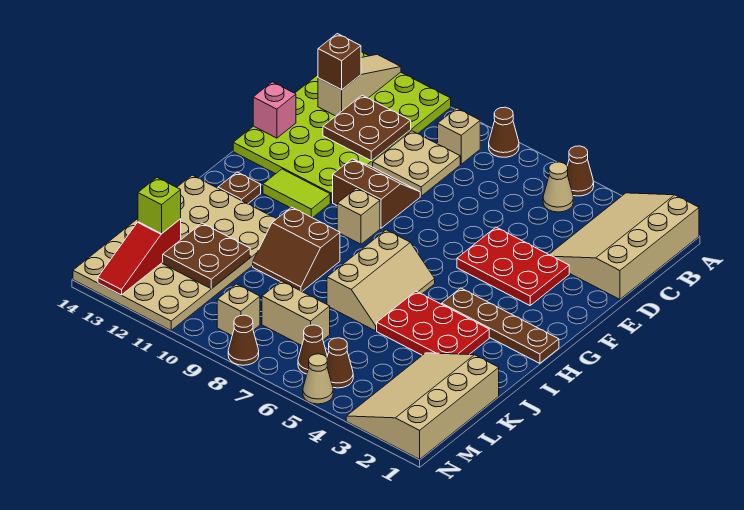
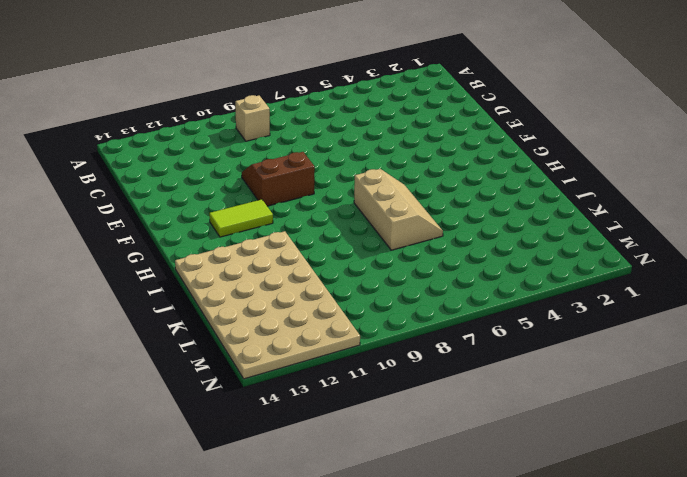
none -> tan slope A1:D3 level 1 top 1
none -> brown cone A5 level 1
none -> brown cone A8 level 1
none -> lime plate A11:F14 level 1

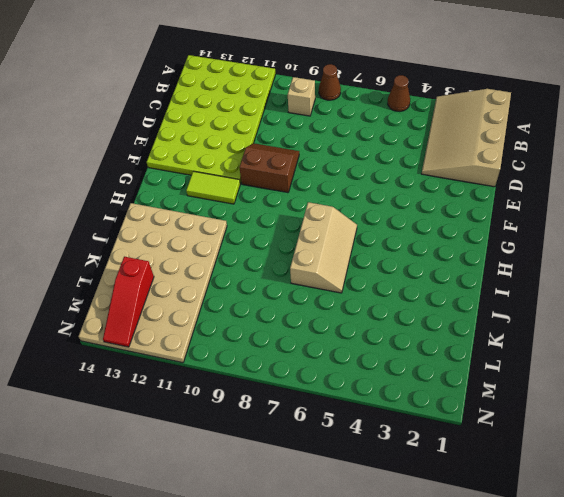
none -> tan cone B5 level 1
none -> tan plate C9:D10 level 1
none -> red plate E3:F5 level 1
none -> tan brick G9 level 1

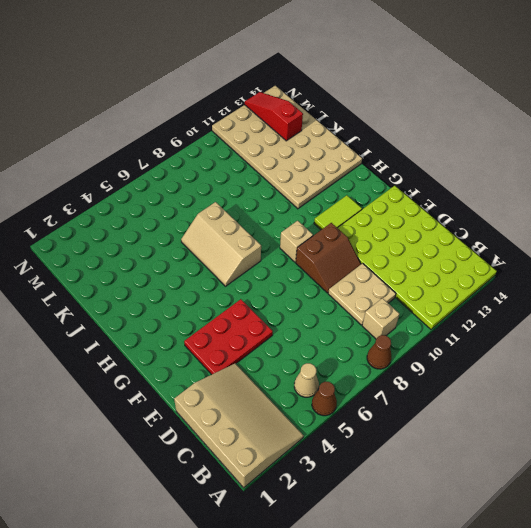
none -> brown plate H1:H4 level 1
none -> brown plate H13 level 1
none -> red plate I3:J5 level 1
none -> brown slope I9:J10 level 1 top I

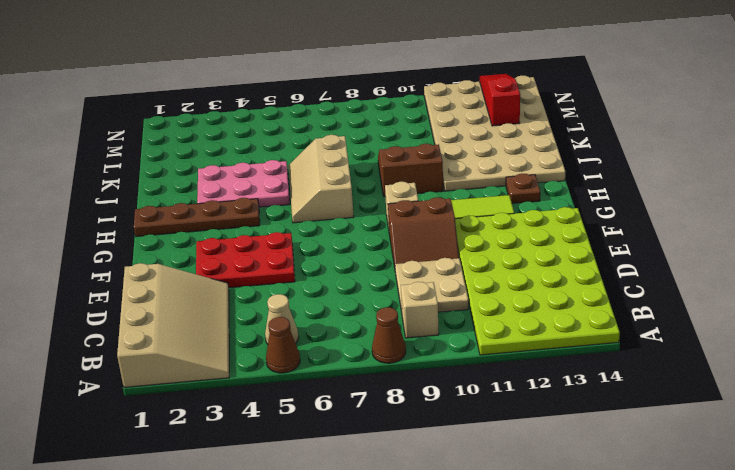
pink plate I3:J5 level 1 -> red plate I3:J5 level 1
none -> tan slope K1:N3 level 1 top 1
none -> tan brick L7:L8 level 1
none -> brown cone M5 level 1
none -> brown cone M6 level 1

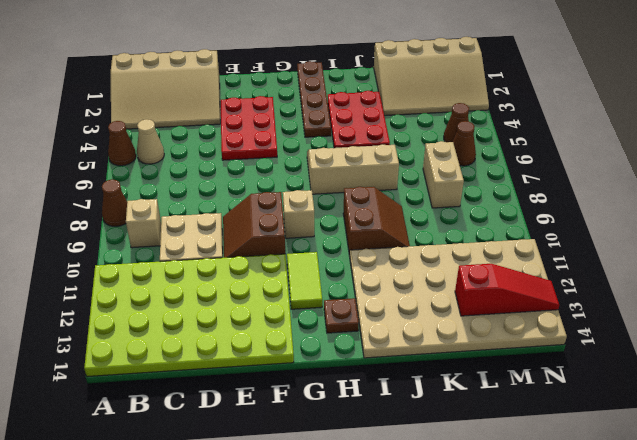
none -> tan brick M9 level 1
none -> tan cone N5 level 1
none -> brown cone N8 level 1
none -> tan slope A13:C13 level 2 top C

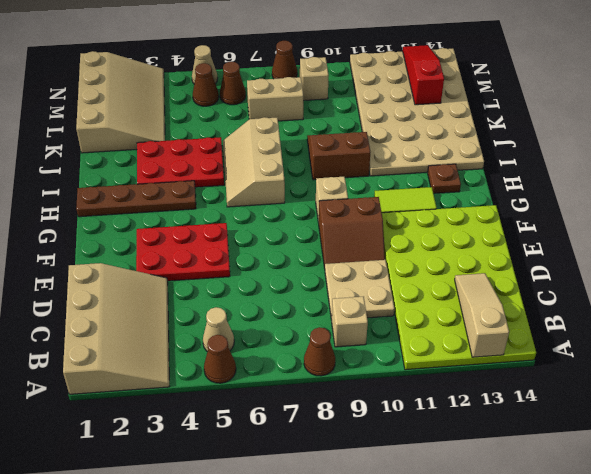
tan slope A13:C13 level 2 top A -> tan slope A13:C13 level 2 top C
none -> brown plate C11:D12 level 2
none -> pink brick E14 level 2
none -> brown plate K11:L12 level 2
none -> brown brick C13 level 3

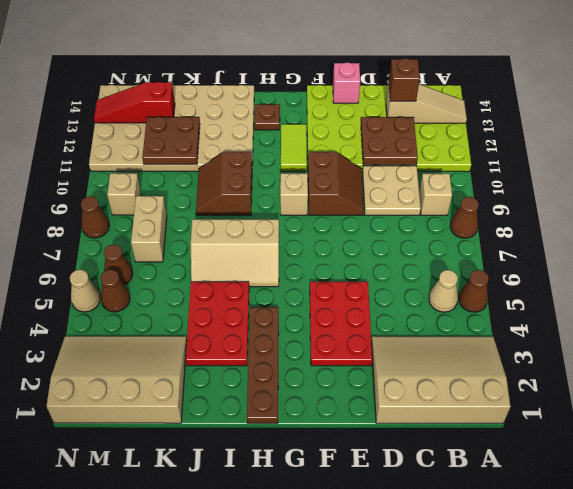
none -> lime brick L13 level 3

